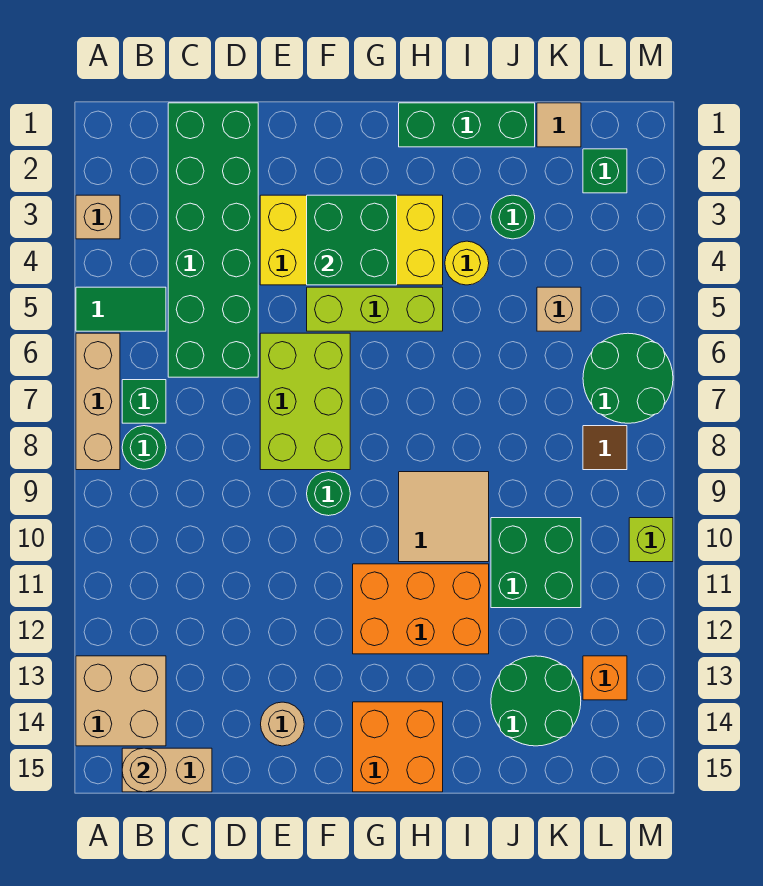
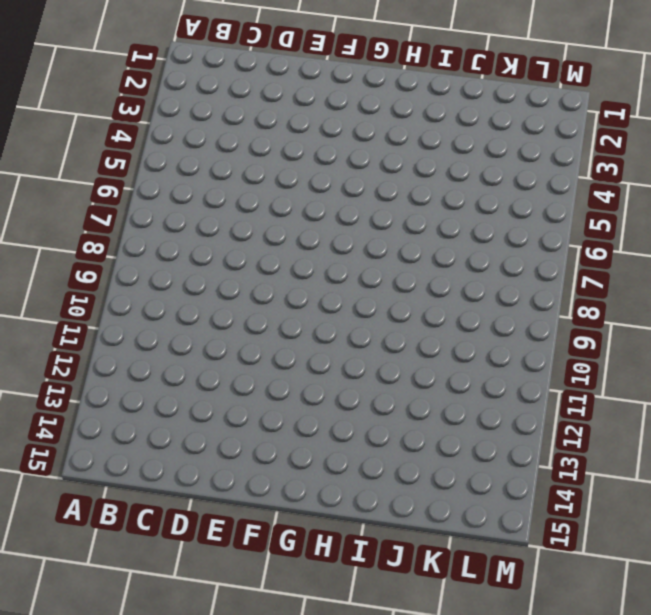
none -> tan brick A3 level 1
none -> green tile A5:B5 level 1
none -> tan brick A6:A8 level 1
none -> tan brick A13:B14 level 1

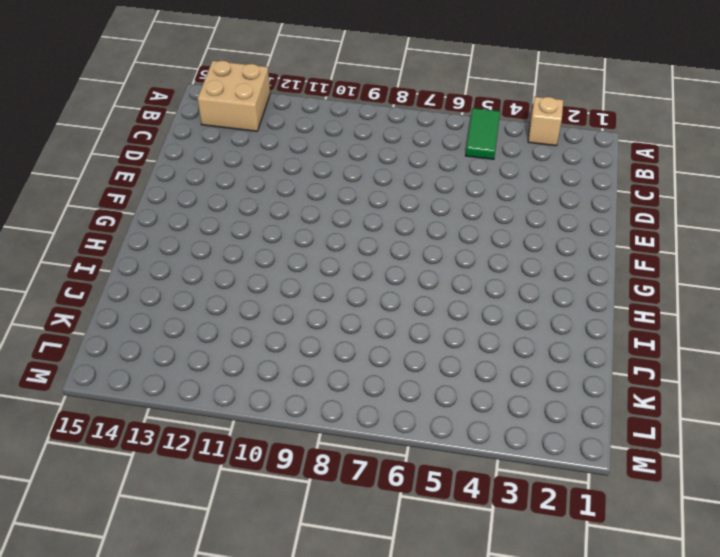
none -> tan brick A6:A8 level 1
none -> green brick B7 level 1
none -> green round brick B8 level 1
none -> tan brick B15:C15 level 1

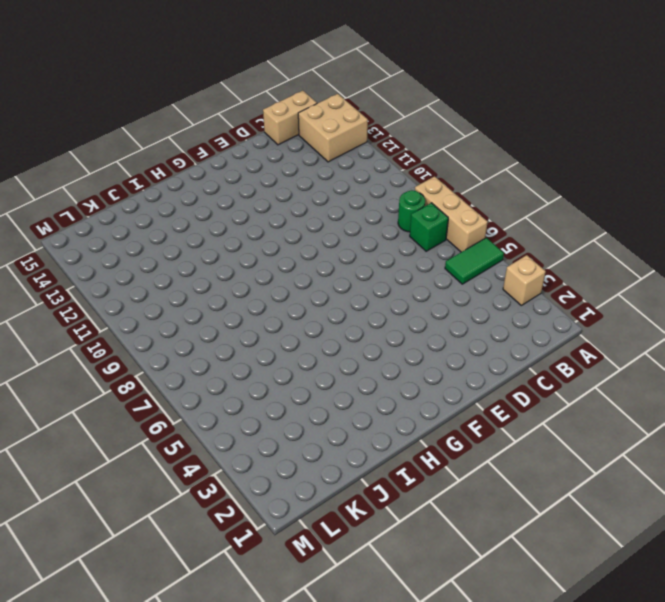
none -> green brick C1:D6 level 1
none -> yellow brick E3:H4 level 1
none -> lime brick E6:F8 level 1
none -> tan round brick E14 level 1

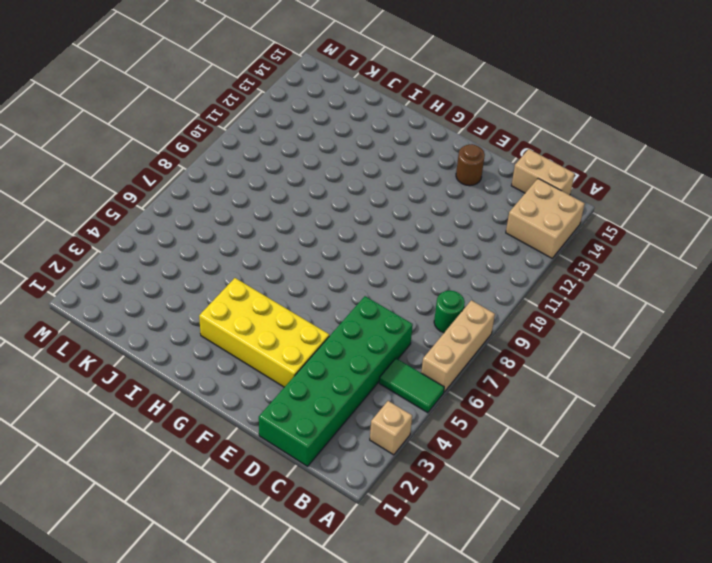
brown round brick E14 level 1 -> tan round brick E14 level 1
none -> green brick B7 level 1
none -> lime brick E6:F8 level 1
none -> lime brick F5:H5 level 1
none -> green round brick F9 level 1

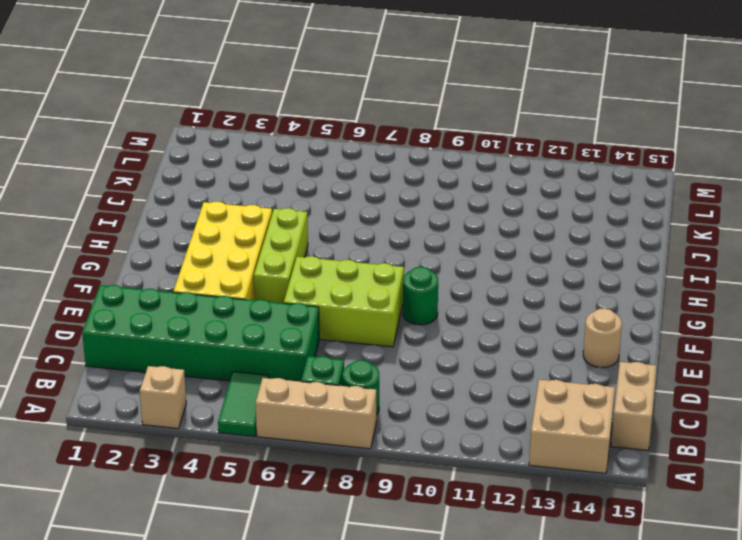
none -> orange brick G11:I12 level 1
none -> orange brick G14:H15 level 1
none -> green brick H1:J1 level 1
none -> tan tile H9:I10 level 1

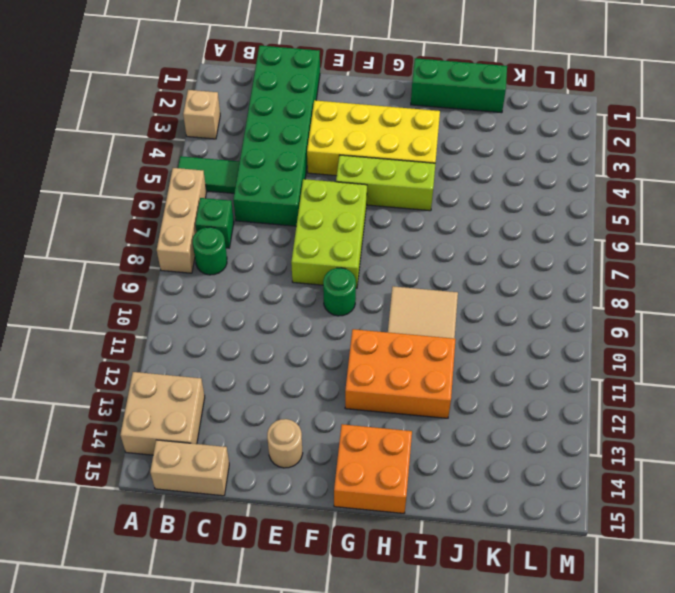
none -> yellow round brick I4 level 1
none -> green round brick J3 level 1
none -> green brick J10:K11 level 1
none -> green round brick J13:K14 level 1

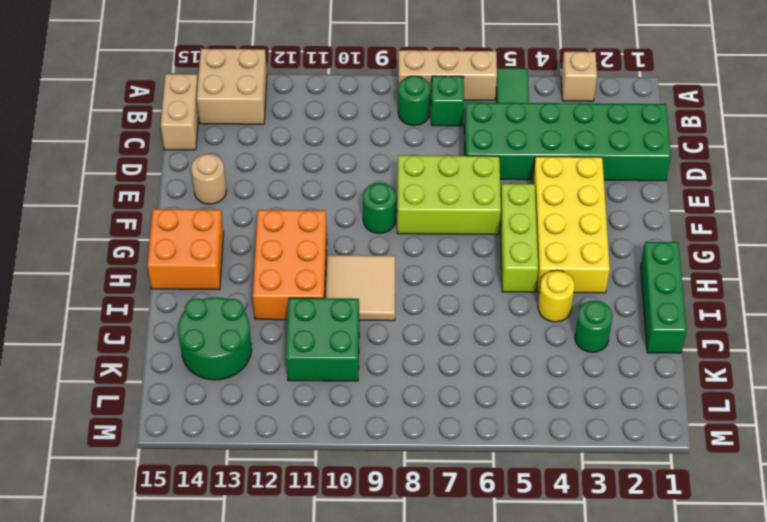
none -> tan tile K1 level 1
none -> tan brick K5 level 1
none -> green brick L2 level 1
none -> green round brick L6:M7 level 1

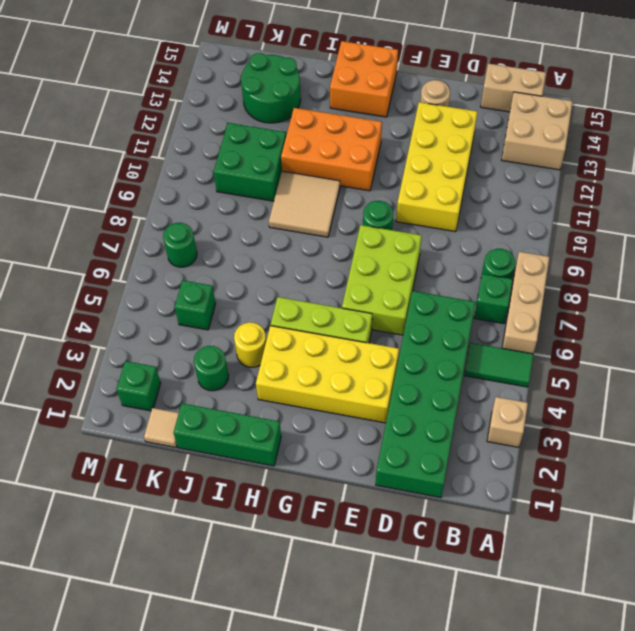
yellow brick D10:E13 level 1 -> none
green brick K5 level 1 -> tan brick K5 level 1
green round brick L7 level 1 -> green round brick L6:M7 level 1
none -> brown tile L8 level 1
none -> orange brick L13 level 1
none -> lime brick M10 level 1
none -> tan round brick B15 level 2

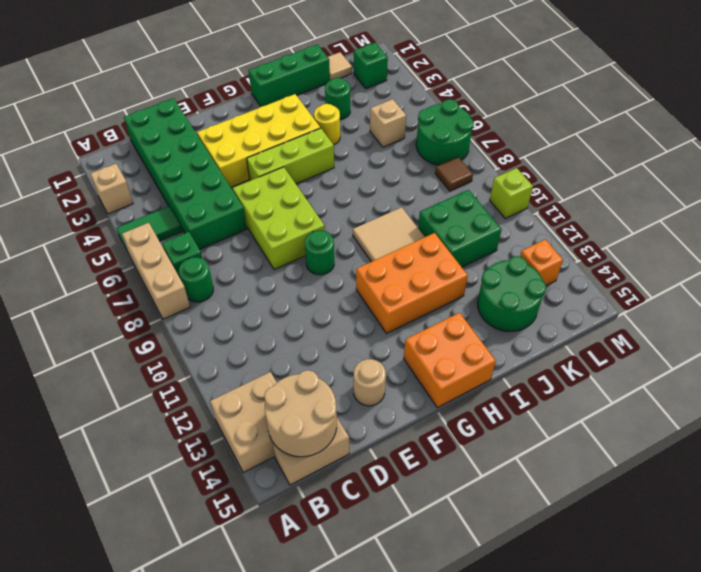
tan round brick B14:C15 level 2 -> tan round brick B15 level 2
none -> green brick F3:G4 level 2

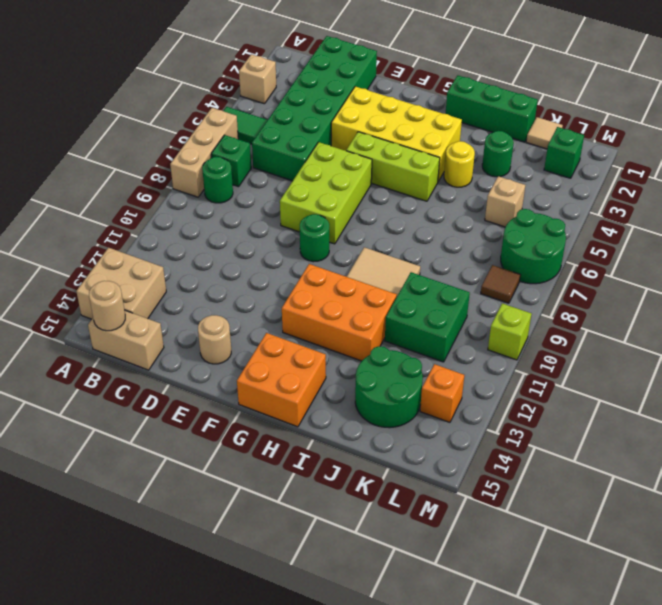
none -> green brick F3:G4 level 2

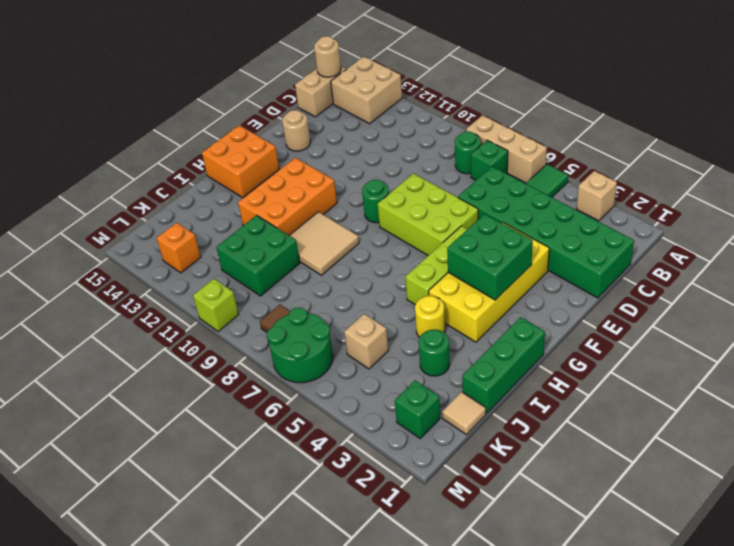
none -> green round brick J13:K14 level 1

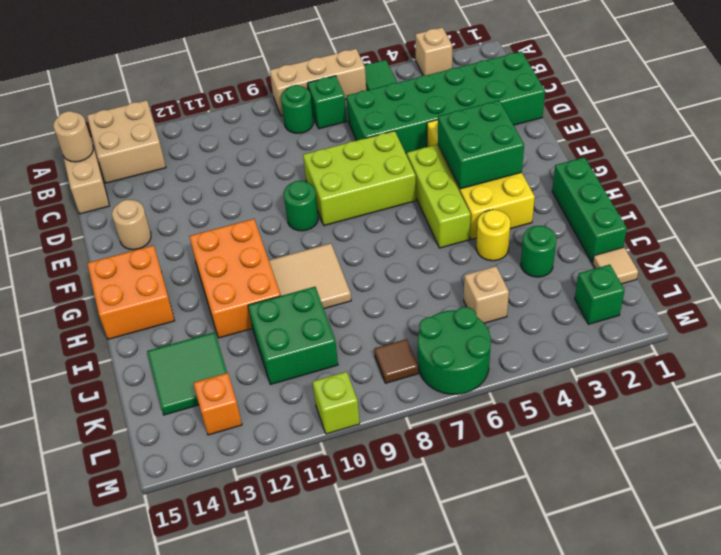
green tile J13:K14 level 1 -> green round brick J13:K14 level 1

